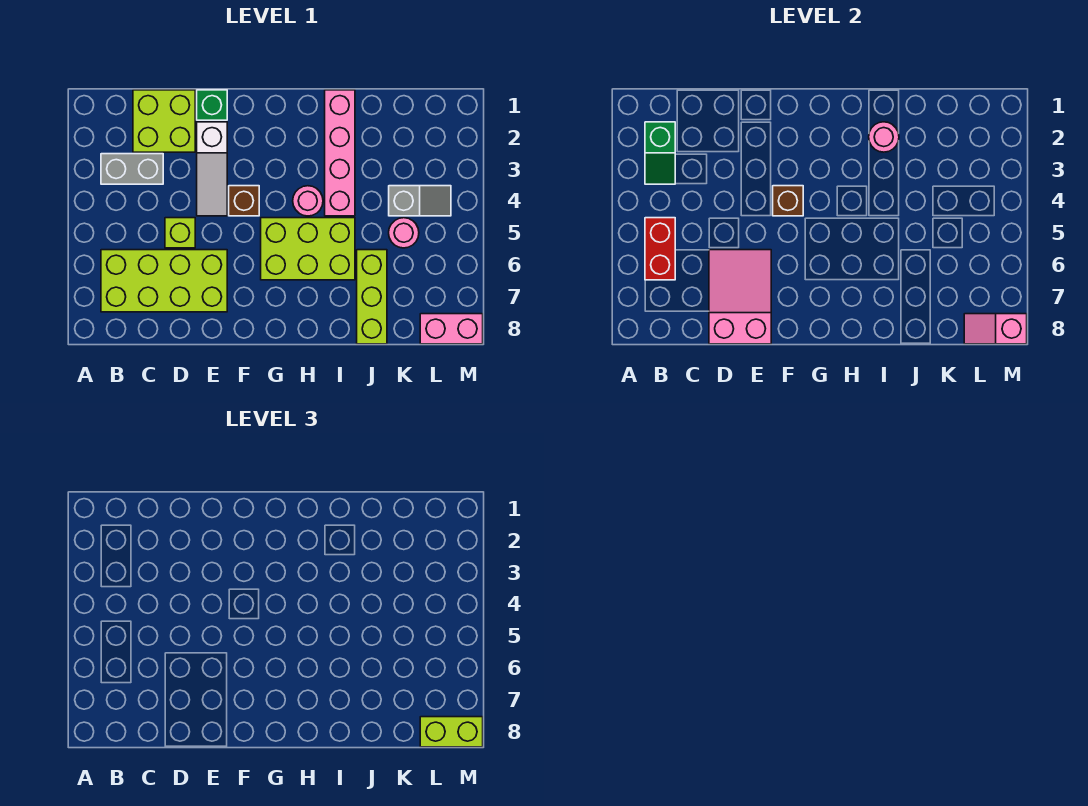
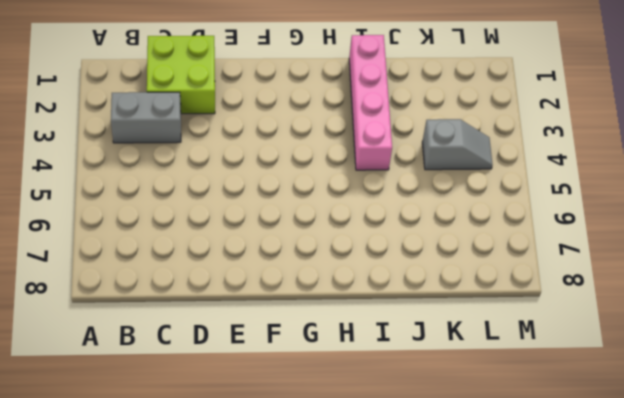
none -> lime brick B6:E7 level 1
none -> lime brick D5 level 1
none -> green brick E1 level 1

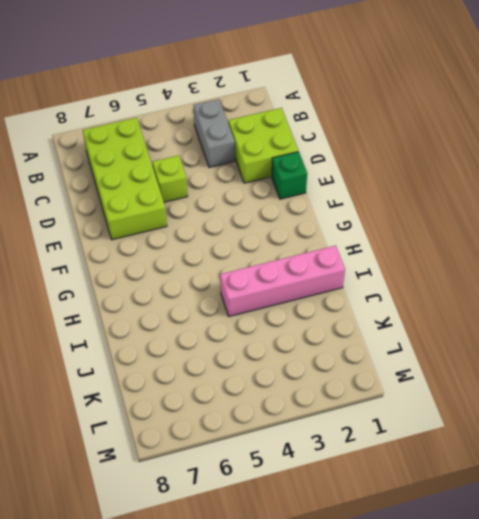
none -> white slope E2:E4 level 1 top 2
none -> brown brick F4 level 1
none -> lime brick G5:I6 level 1

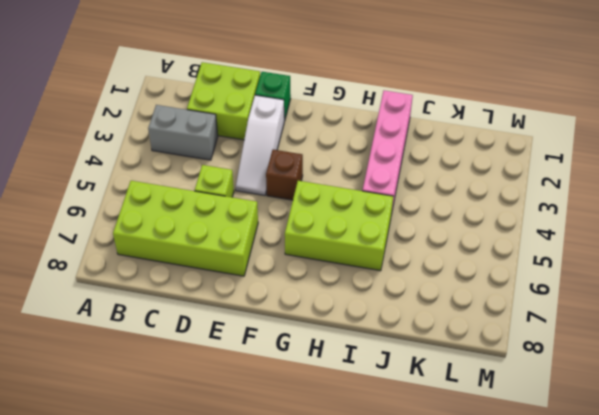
none -> pink round brick H4 level 1
none -> lime brick J6:J8 level 1
none -> grey slope K4:L4 level 1 top K

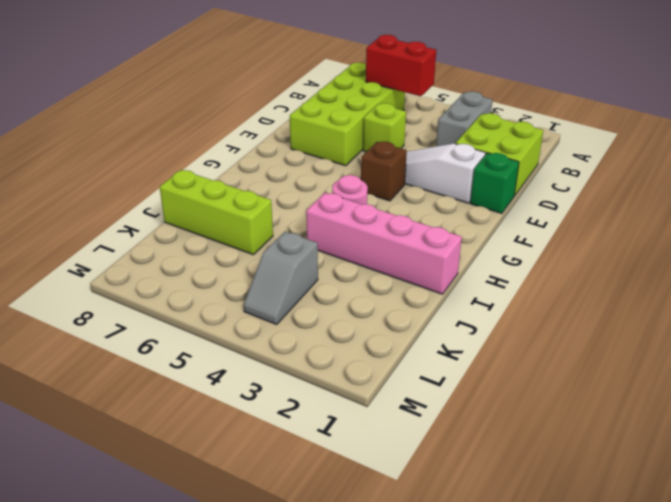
none -> lime brick G5:I6 level 1
none -> pink round brick K5 level 1
none -> pink brick L8:M8 level 1

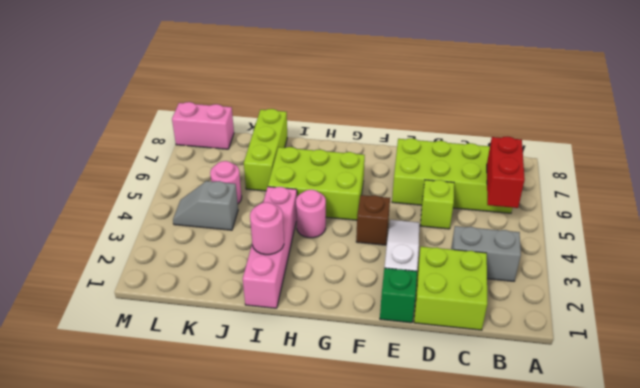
none -> green slope B2:B3 level 2 top 2
none -> pink slope D6:E8 level 2 top 8
none -> brown brick F4 level 2

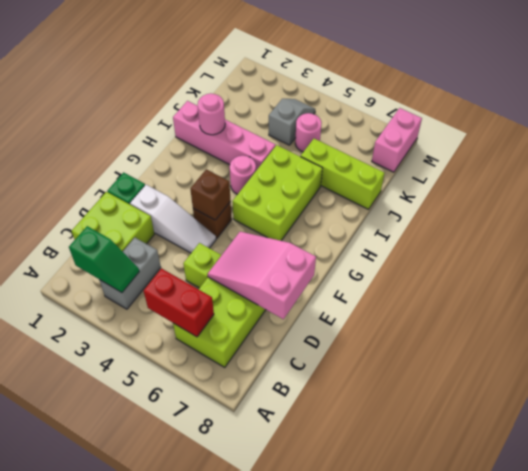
none -> pink slope L8:M8 level 2 top M
none -> lime brick L8:M8 level 3

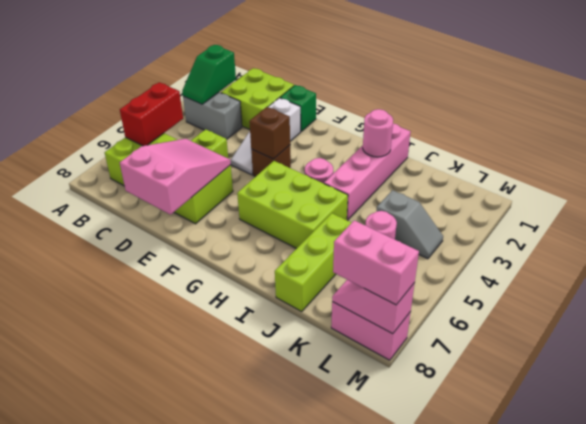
pink brick L8:M8 level 3 -> lime brick L8:M8 level 3

